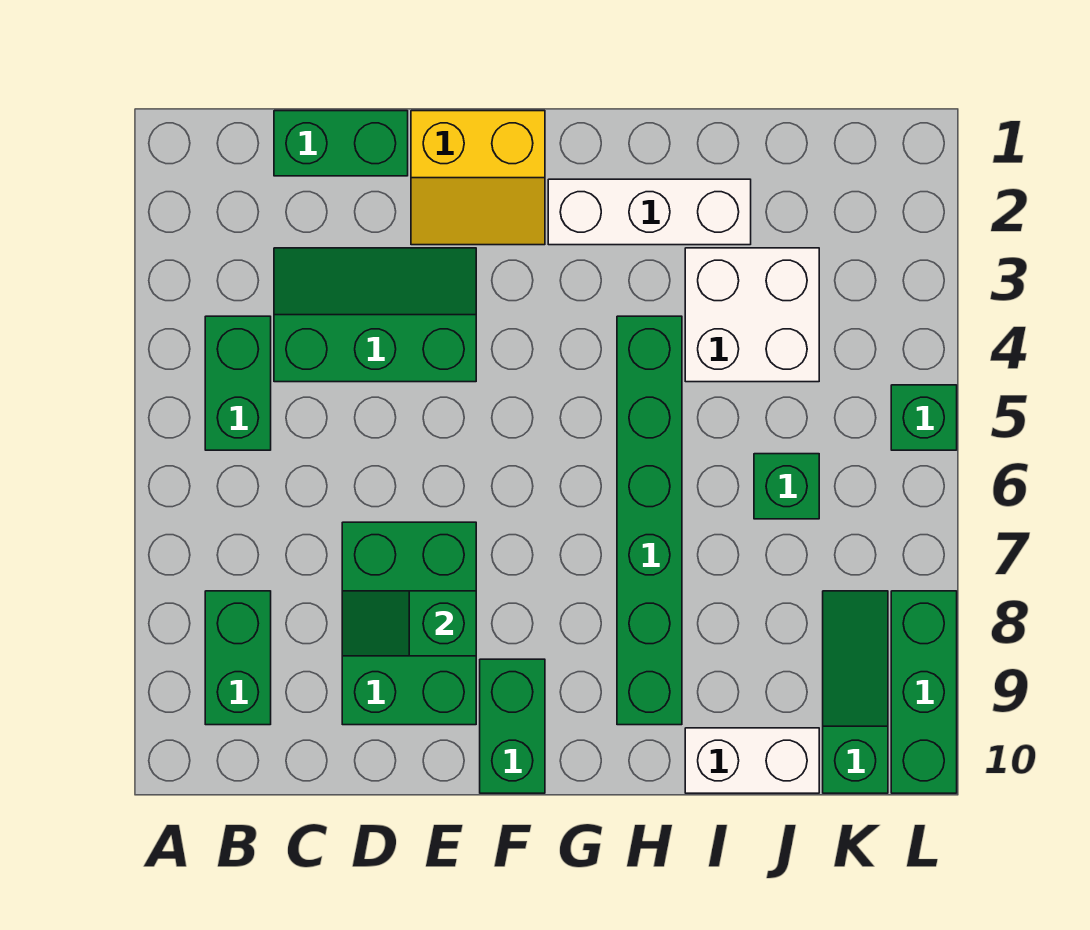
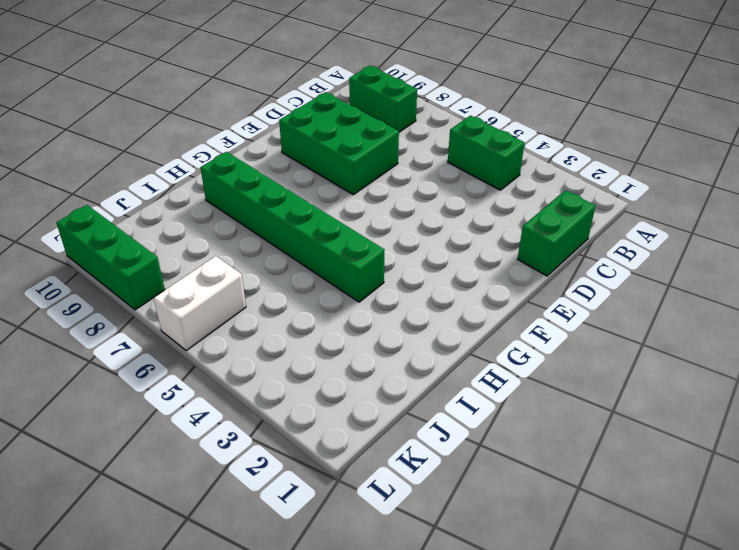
white brick K6:L6 level 1 -> white brick I10:J10 level 1
none -> green slope C3:E4 level 1 top 4
none -> yellow slope E1:F2 level 1 top 1
none -> green brick F9:F10 level 1

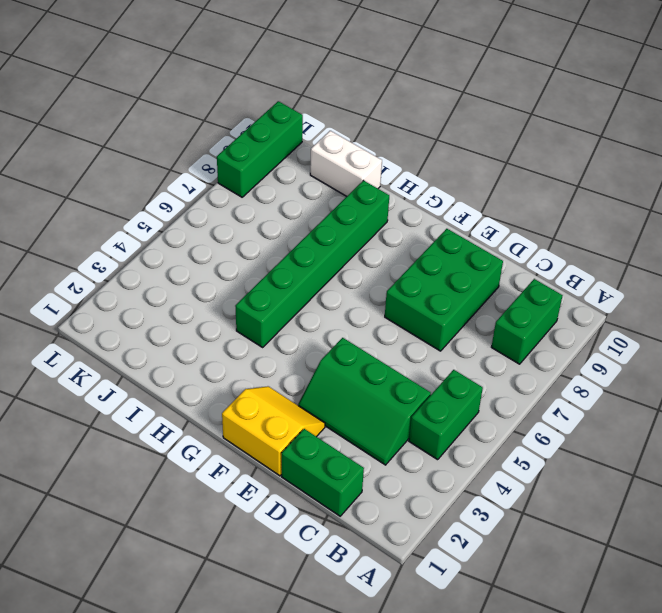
none -> green brick F9:F10 level 1
none -> white brick G2:I2 level 1
none -> white brick I3:J4 level 1

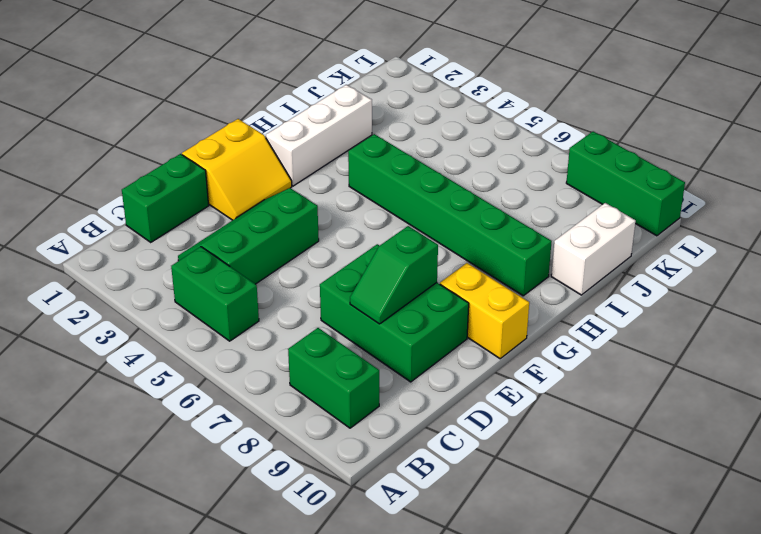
yellow brick F9:F10 level 1 -> green brick F9:F10 level 1
none -> white brick I3:J4 level 1
none -> green brick J6 level 1
none -> green slope K8:K10 level 1 top 10

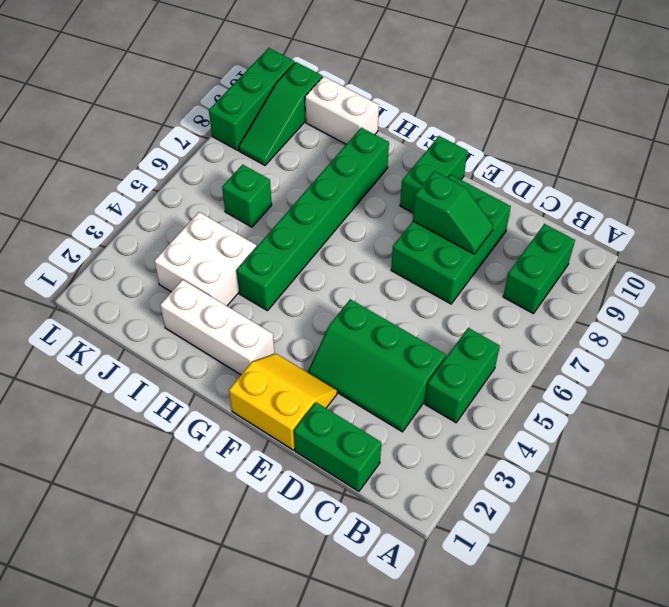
none -> green brick L5 level 1

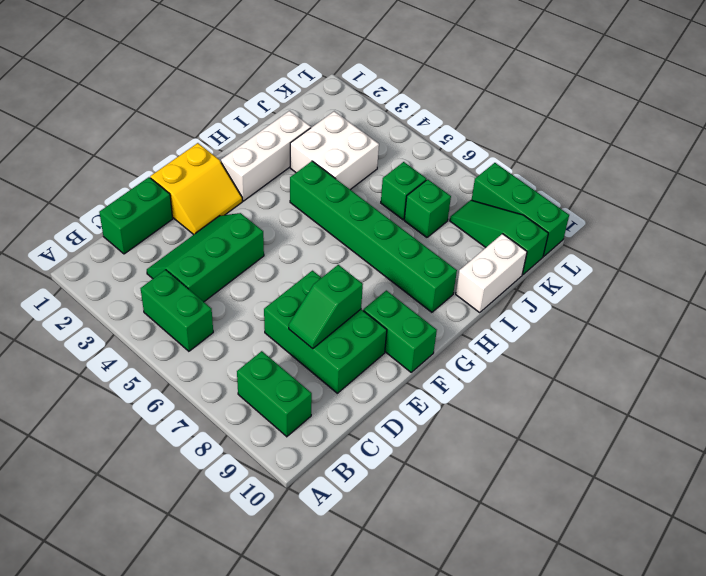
green brick J7 level 1 -> green brick L5 level 1

